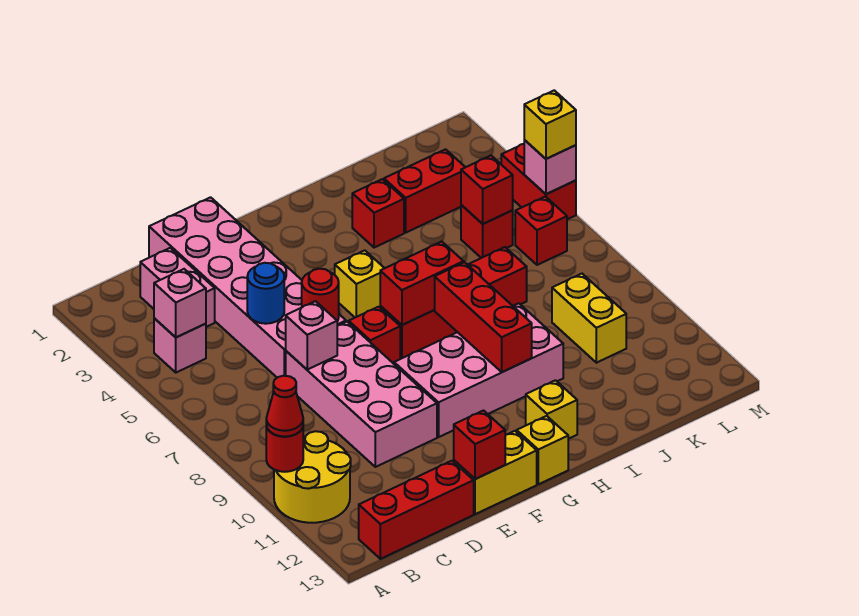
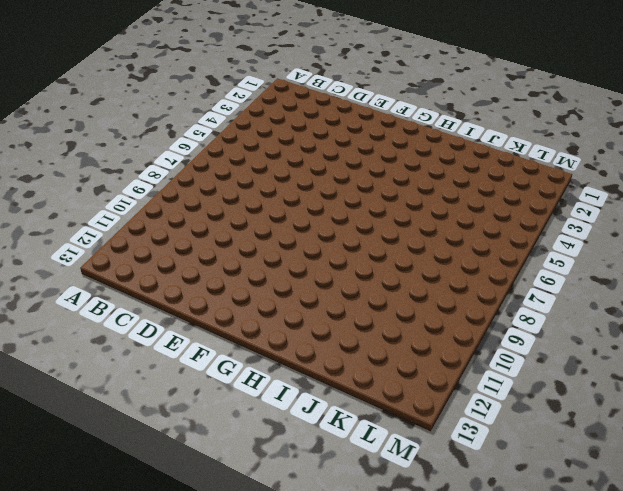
none -> yellow round brick A10:B11 level 1
none -> pink brick B4 level 1
none -> red brick B13:D13 level 1
none -> pink brick C2:C3 level 1

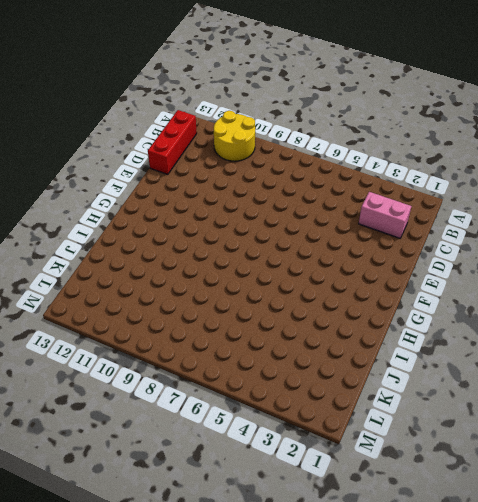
none -> pink brick B4 level 1
none -> pink brick D1:E6 level 1
none -> pink brick D7:E10 level 1
none -> yellow brick E13:F13 level 1

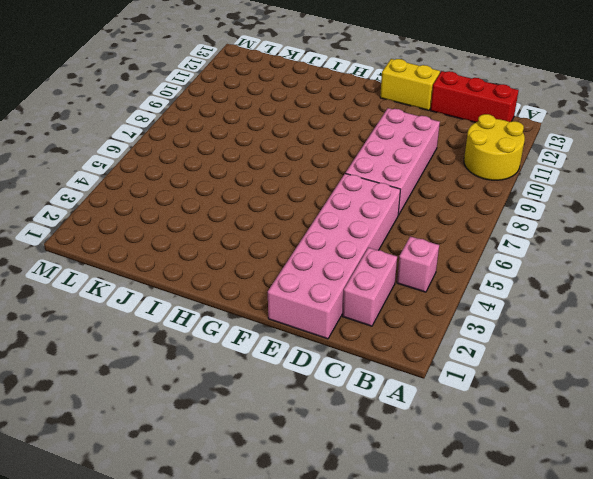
none -> red brick F7 level 1
none -> pink brick F9:I10 level 1
none -> yellow brick G5 level 1
none -> red brick G7:J7 level 1

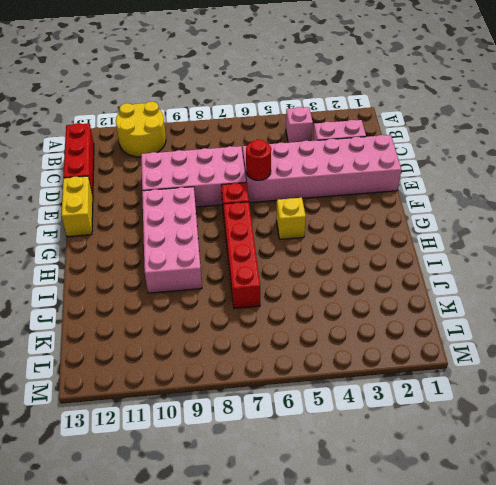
none -> yellow brick G13 level 1
none -> yellow brick H12 level 1
none -> red brick I3 level 1
none -> red brick J3:K3 level 1

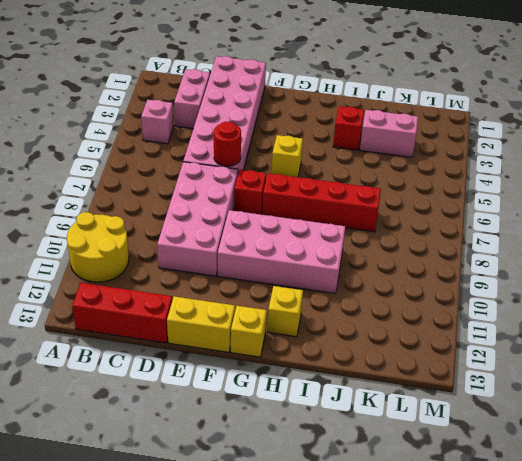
pink brick J3:K3 level 1 -> red brick J3:K3 level 1
none -> red brick K5 level 1
none -> yellow brick K9:K10 level 1
none -> red brick L6 level 1
none -> red brick M4:M5 level 1

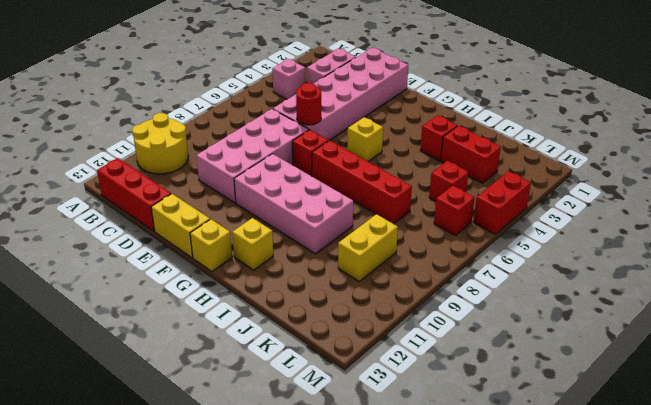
none -> red round brick A10 level 2
none -> pink brick B4 level 2
none -> blue round brick D5 level 2
none -> pink brick D7 level 2

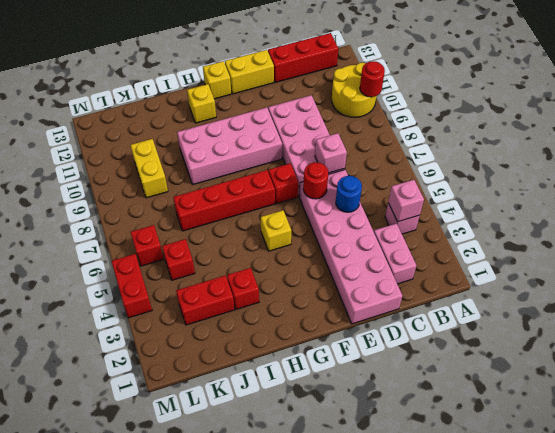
none -> red brick E13 level 2
none -> red brick G7:H7 level 2
none -> red brick H8:H10 level 2
none -> red brick K5 level 2

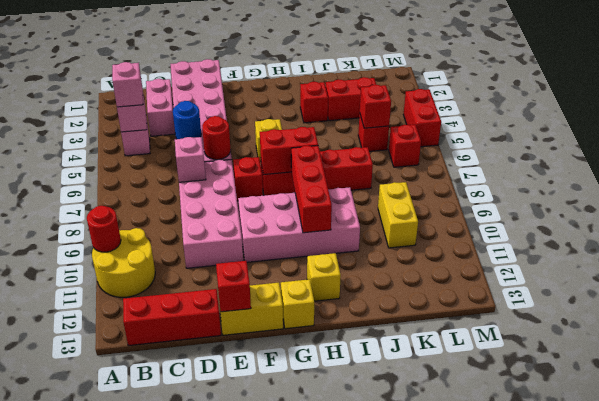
pink brick B4 level 3 -> pink brick M5 level 2
none -> red cone A10 level 3
none -> yellow brick M5 level 3

